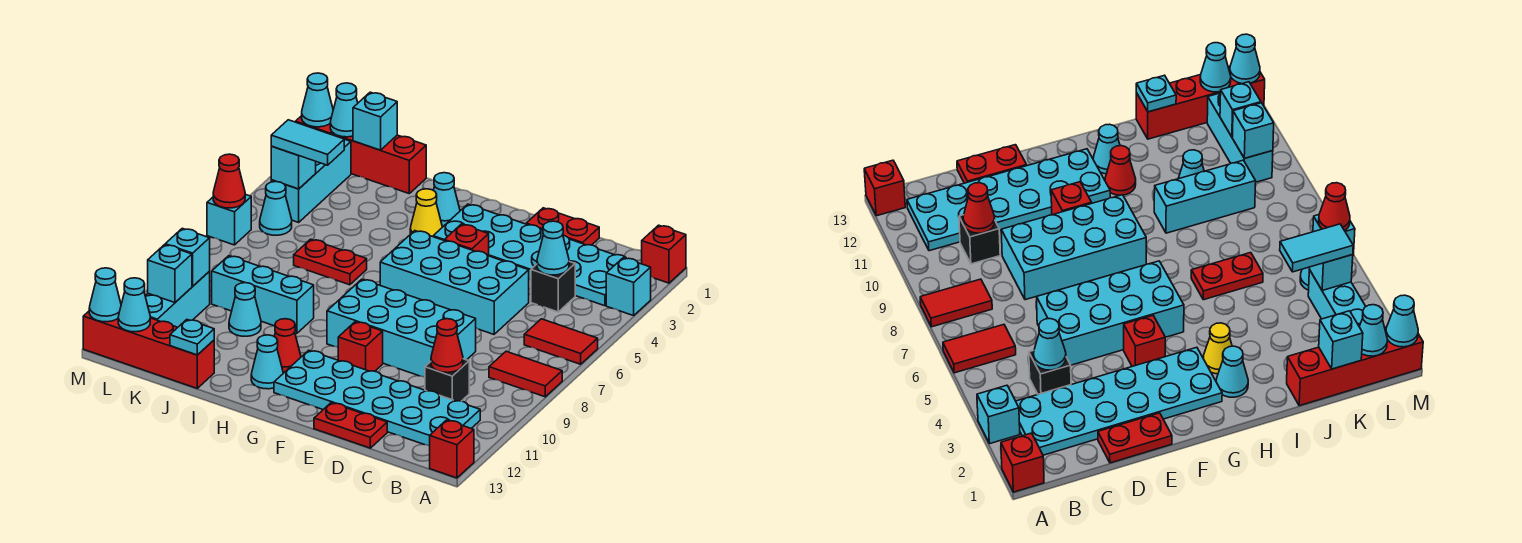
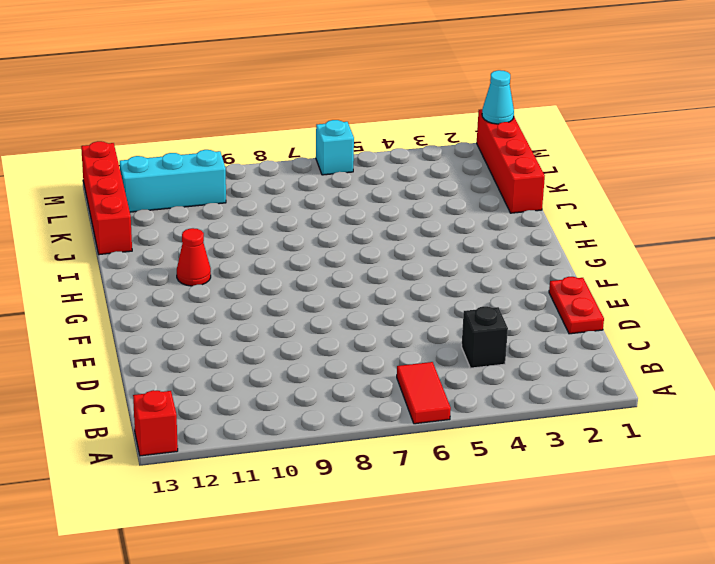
none -> red brick A1 level 1
none -> cyan brick A3 level 1
none -> red tile A8:B8 level 1
none -> cyan plate B2:G3 level 1

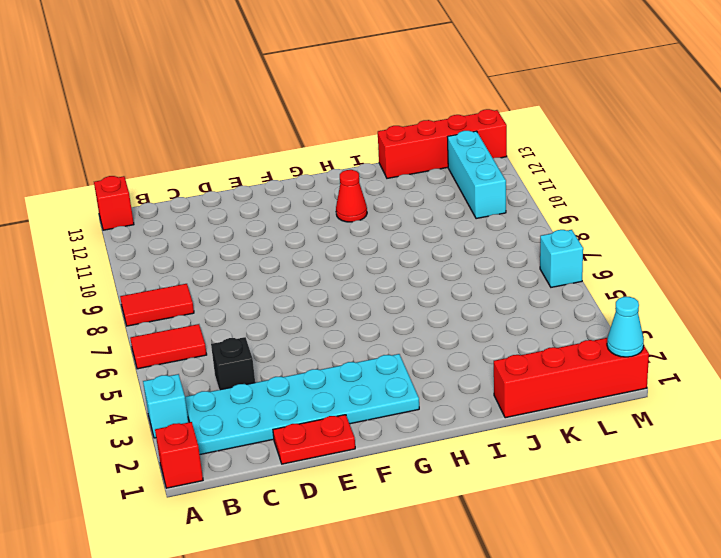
none -> cyan plate B11:G12 level 1
none -> black brick C10 level 1
none -> cyan brick D5:G6 level 1
none -> cyan brick D8:G9 level 1

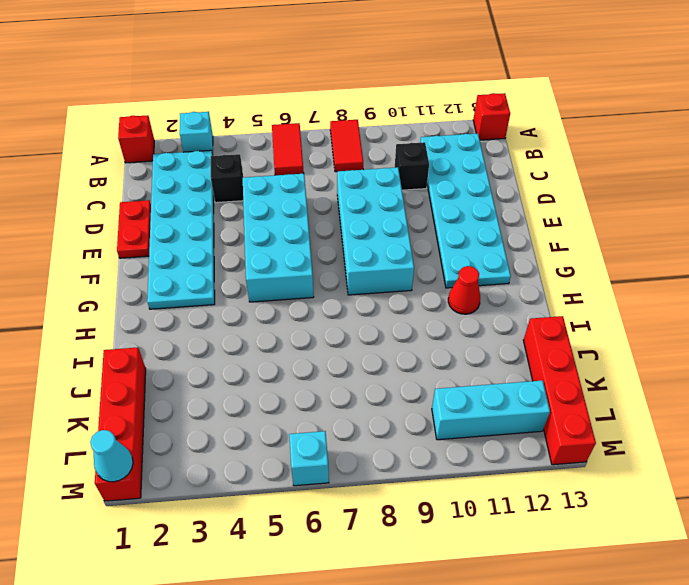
none -> red plate D13:E13 level 1
none -> red brick F4 level 1
none -> red brick F10 level 1
none -> cyan cone H2 level 1

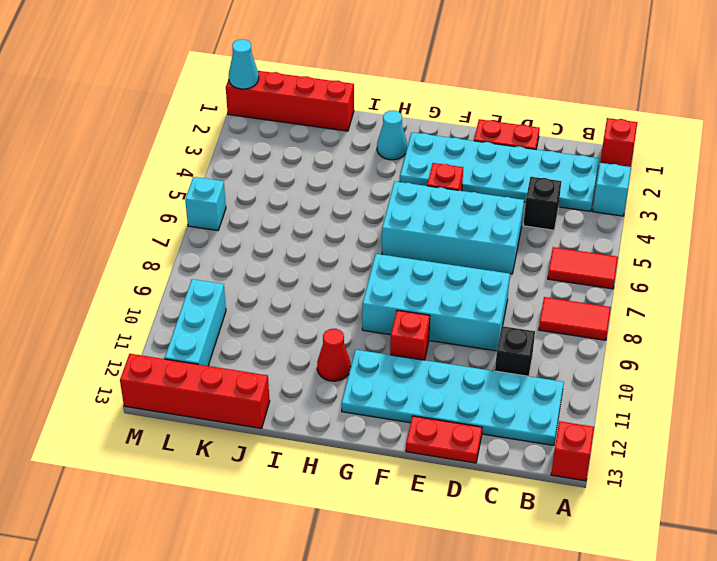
none -> yellow cone H3 level 1
none -> cyan cone H12 level 1
none -> red plate I6:J6 level 1
none -> cyan brick I9:K9 level 1

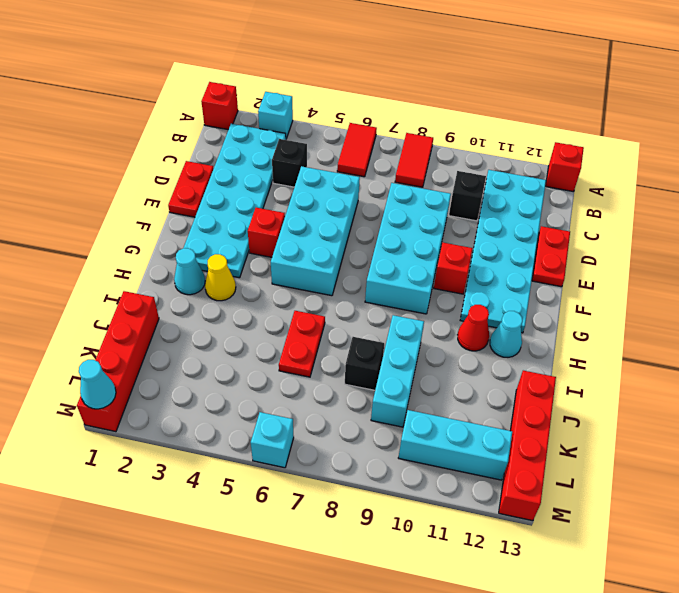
black brick J8 level 1 -> none
none -> cyan cone J10 level 1
none -> cyan brick L2:L4 level 1
none -> cyan cone L5 level 1
none -> cyan cone C4 level 2

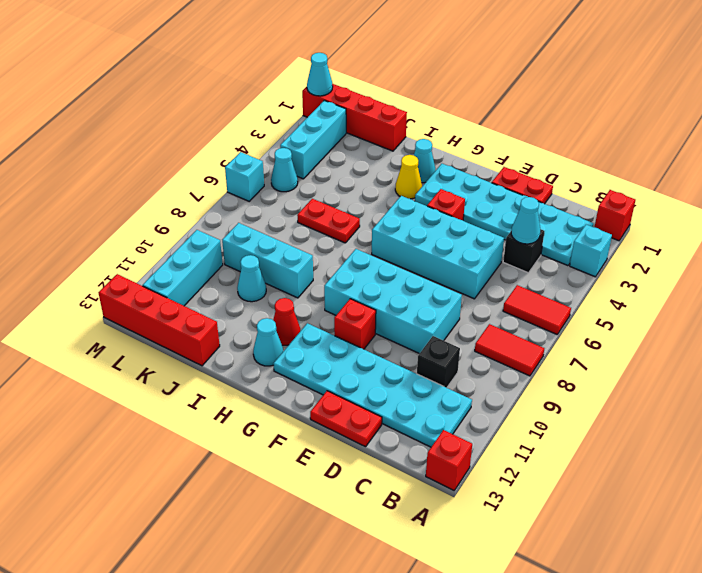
none -> red cone C10 level 2
none -> cyan plate J13 level 2
none -> cyan brick K1 level 2
none -> cyan cone L1 level 2

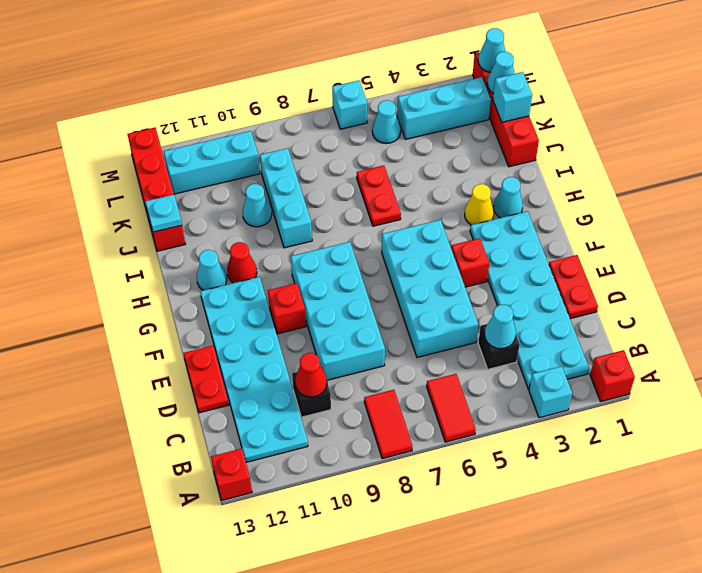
none -> cyan brick L4 level 2
none -> cyan brick L10 level 2
none -> cyan brick L11 level 2
none -> cyan cone L13 level 2

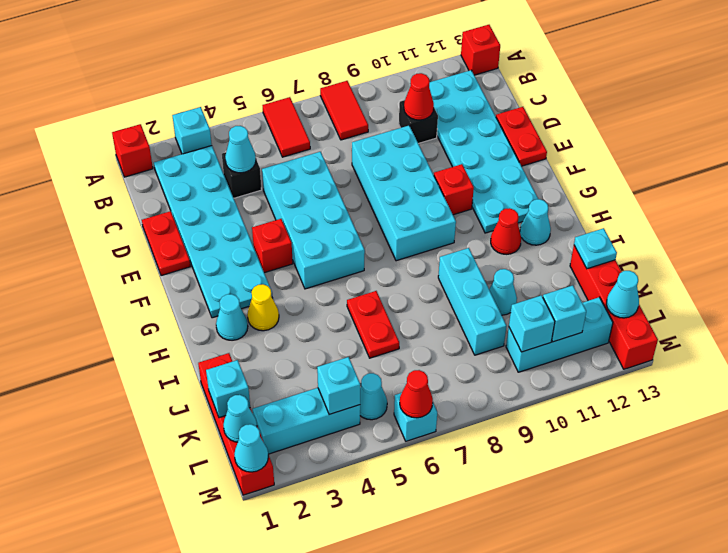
none -> cyan cone M13 level 2
none -> cyan tile K4:L4 level 3

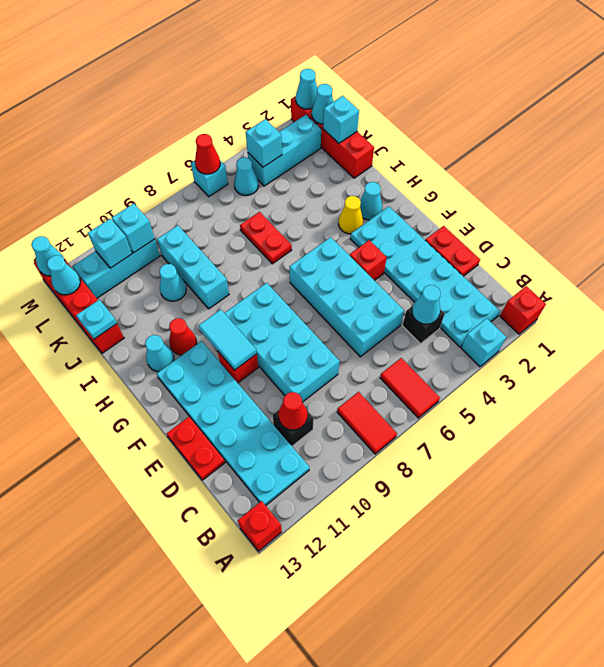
cyan tile F10:G10 level 2 -> cyan tile K4:L4 level 3

